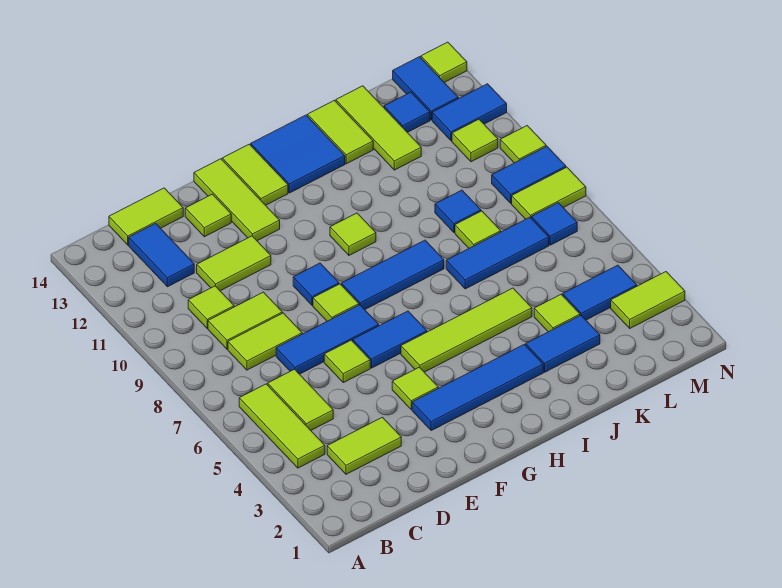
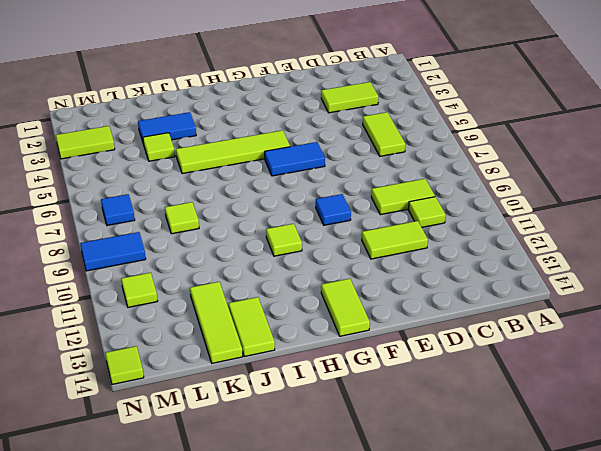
none -> lime tile B4:B6 level 1
none -> lime tile C8:D8 level 1
none -> blue tile C12:C13 level 1
none -> lime tile C14:D14 level 1

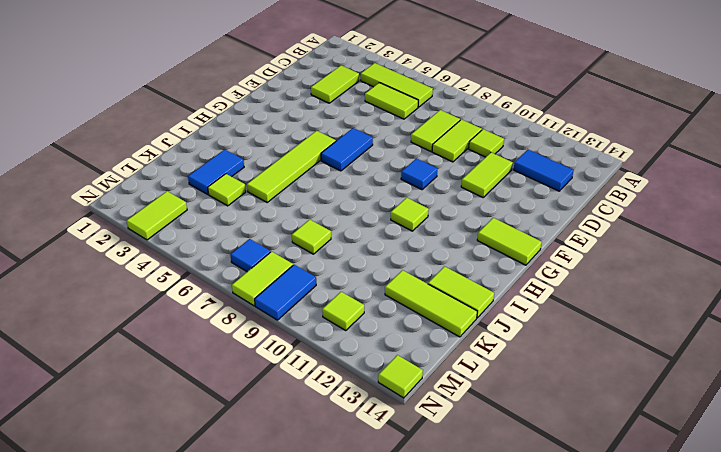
none -> lime tile C14:D14 level 1
none -> blue tile D7:F7 level 1
none -> lime tile E6 level 1
none -> lime tile E13 level 1

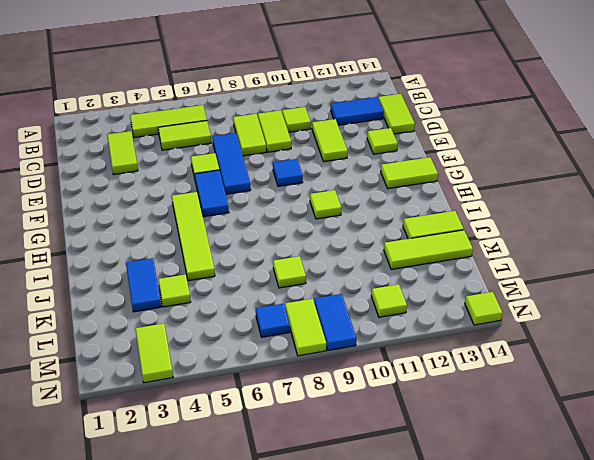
none -> blue tile F3:I3 level 1
none -> lime tile F4 level 1
none -> lime tile F8 level 1
none -> lime tile F12:F14 level 1

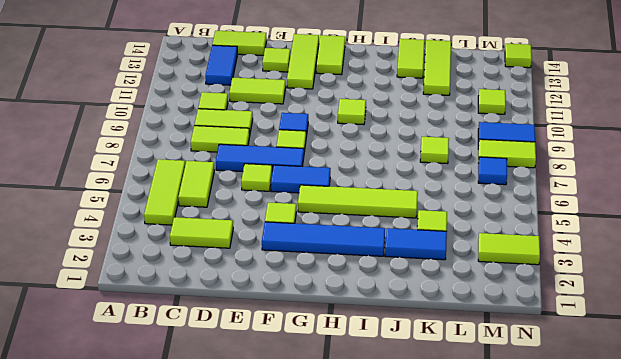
none -> blue tile G8:I8 level 1
none -> blue tile H13:I14 level 1
none -> blue tile J7:L7 level 1
none -> blue tile K9 level 1

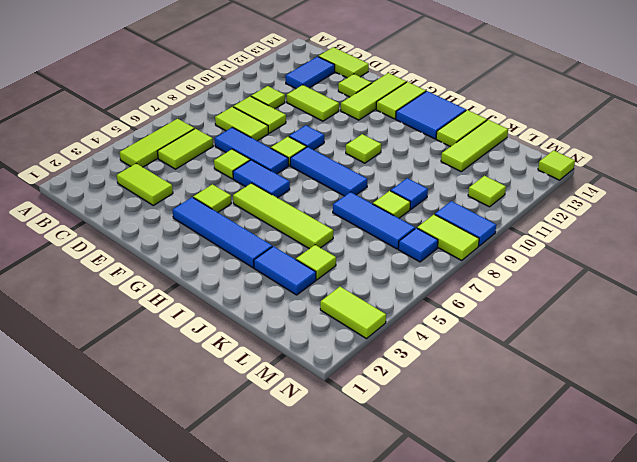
none -> blue tile L4:M4 level 1
none -> blue tile L13 level 1
none -> blue tile M12:N12 level 1
none -> blue tile M13:M14 level 1

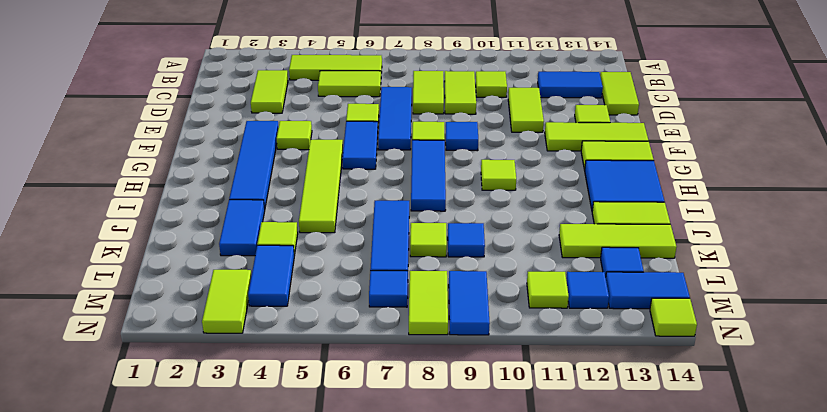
blue tile M12 level 1 -> blue tile M12:N12 level 1
none -> lime tile N10 level 1

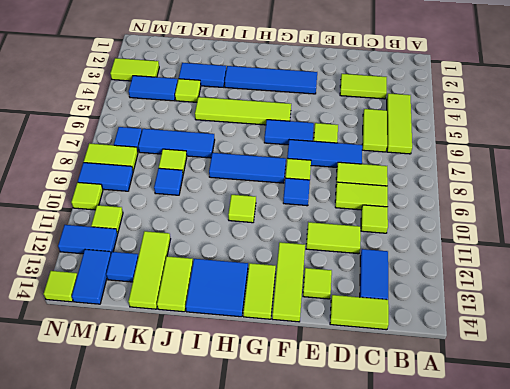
none -> lime tile F4 level 1

